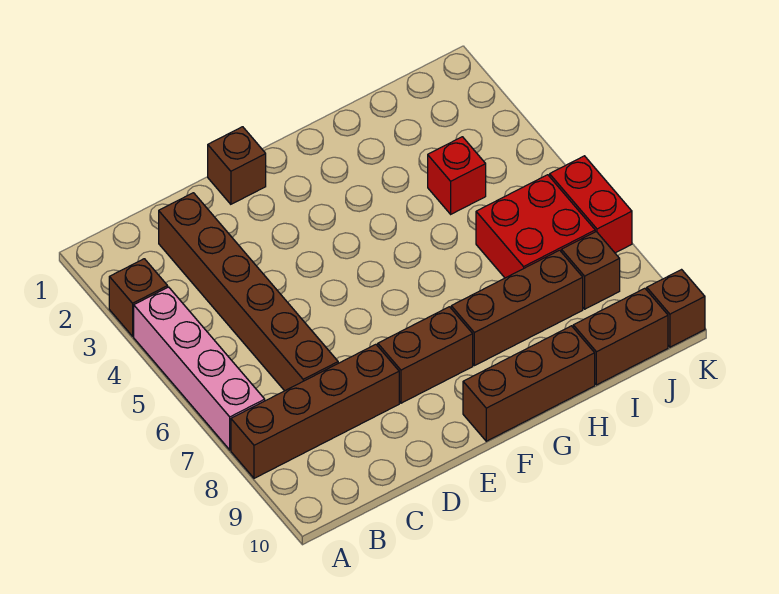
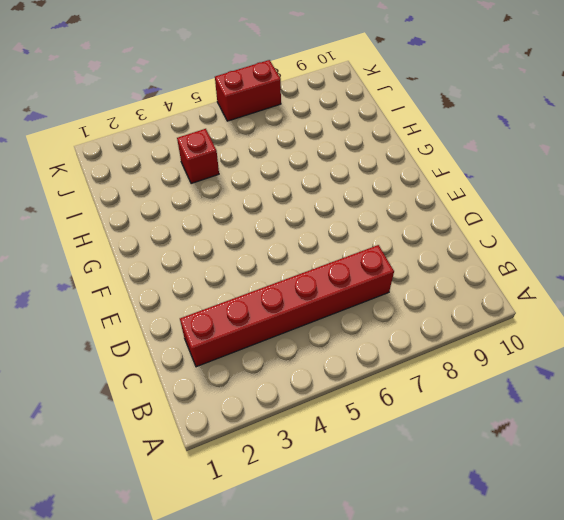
red brick C2:C7 level 1 -> brown brick C2:C7 level 1
none -> brown brick A3 level 1
none -> pink brick A4:A7 level 1
none -> brown brick A8:D8 level 1

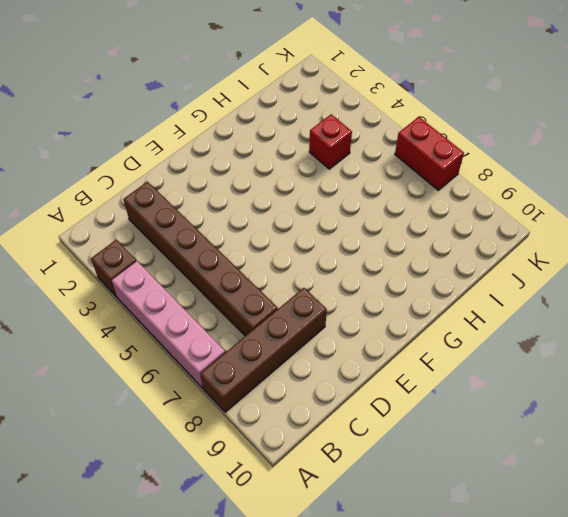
none -> brown brick E1 level 1
none -> brown brick E8:F8 level 1
none -> brown brick F10:H10 level 1

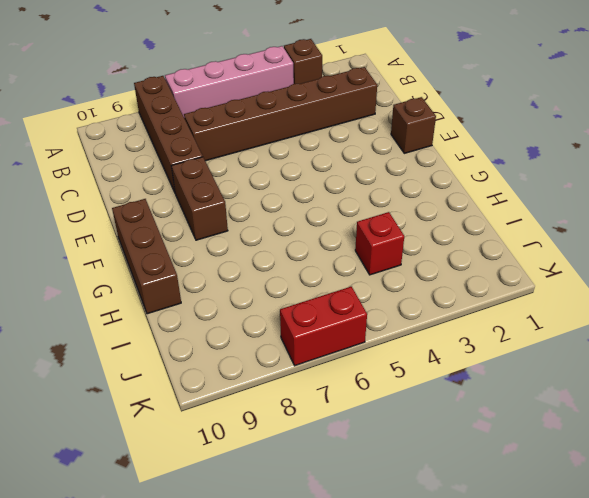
none -> brown brick G8:I8 level 1
none -> red brick I6:J7 level 1
none -> brown brick I10:J10 level 1

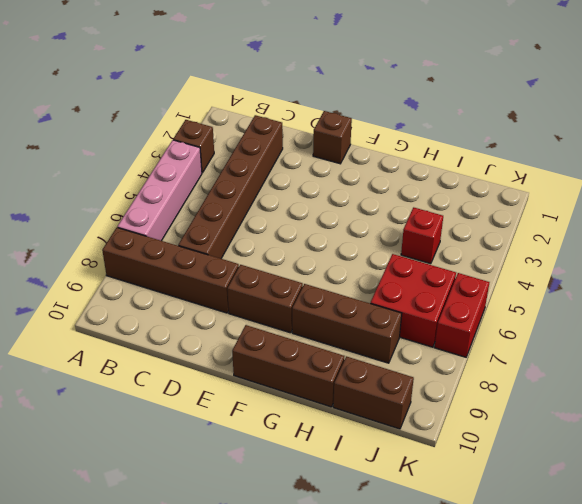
none -> brown brick J8 level 1
none -> brown brick K10 level 1

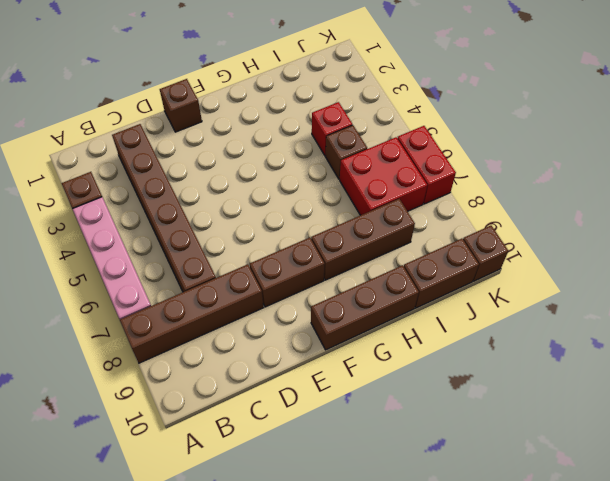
brown brick I5 level 1 -> brown brick J8 level 1

